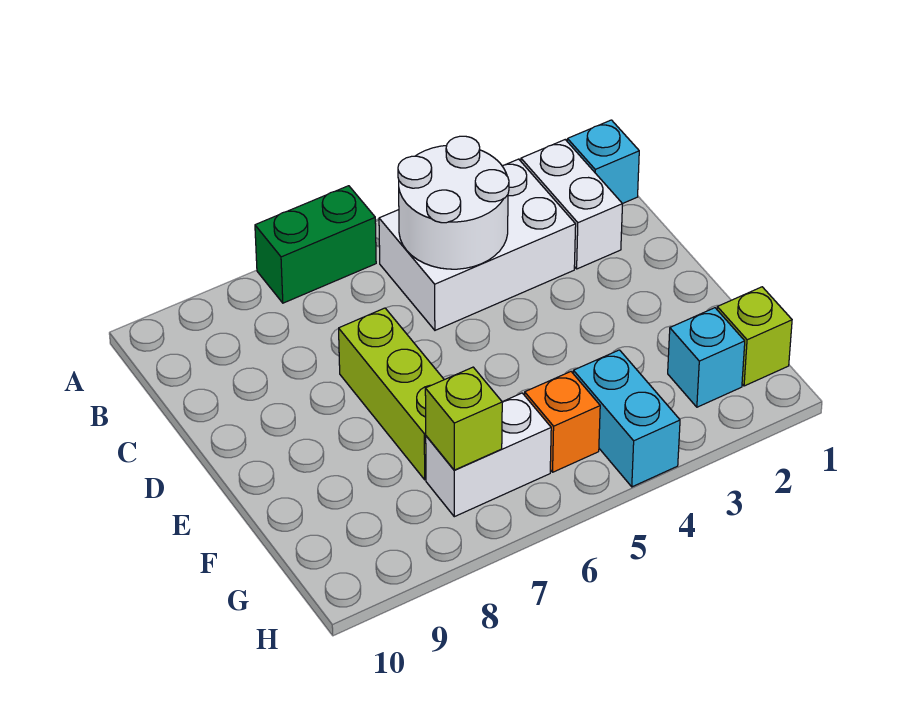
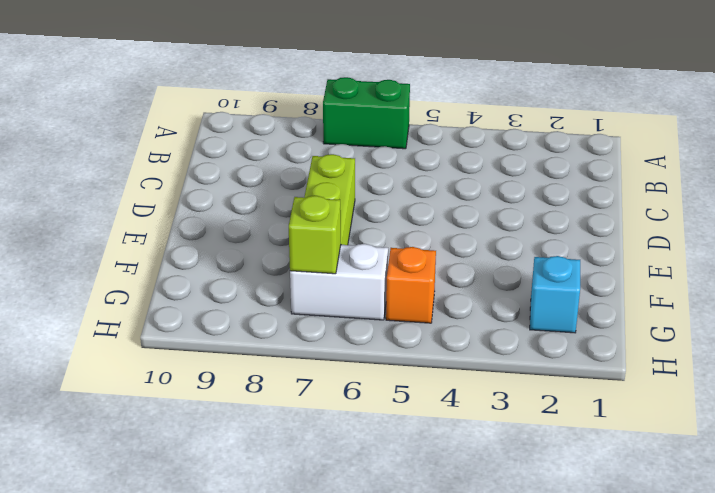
none -> cyan brick B1 level 1
none -> white brick B2:C2 level 1
none -> white brick B3:C5 level 1

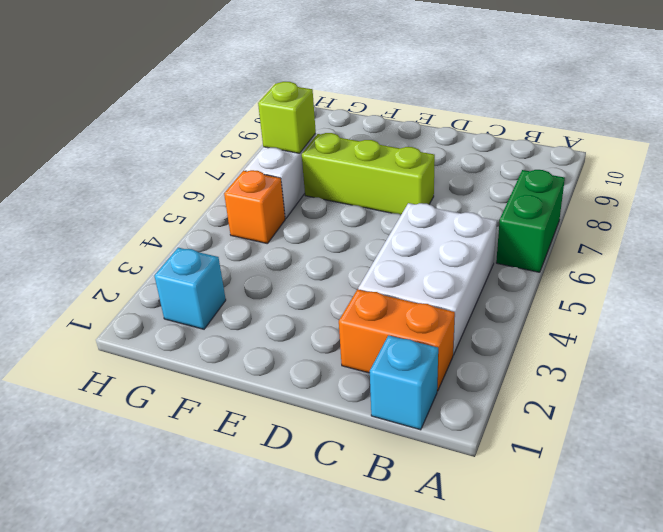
orange brick B2:C2 level 1 -> white brick B2:C2 level 1
none -> lime brick G1 level 1
none -> cyan brick G4:H4 level 1
none -> white round brick B4:C5 level 2

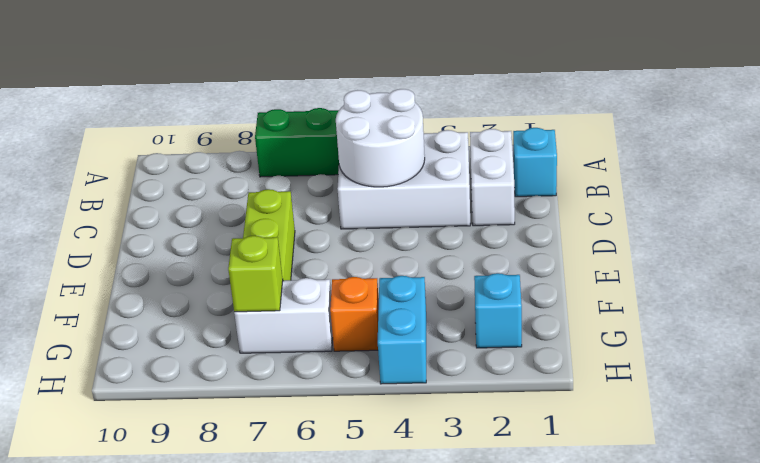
none -> lime brick G1 level 1

